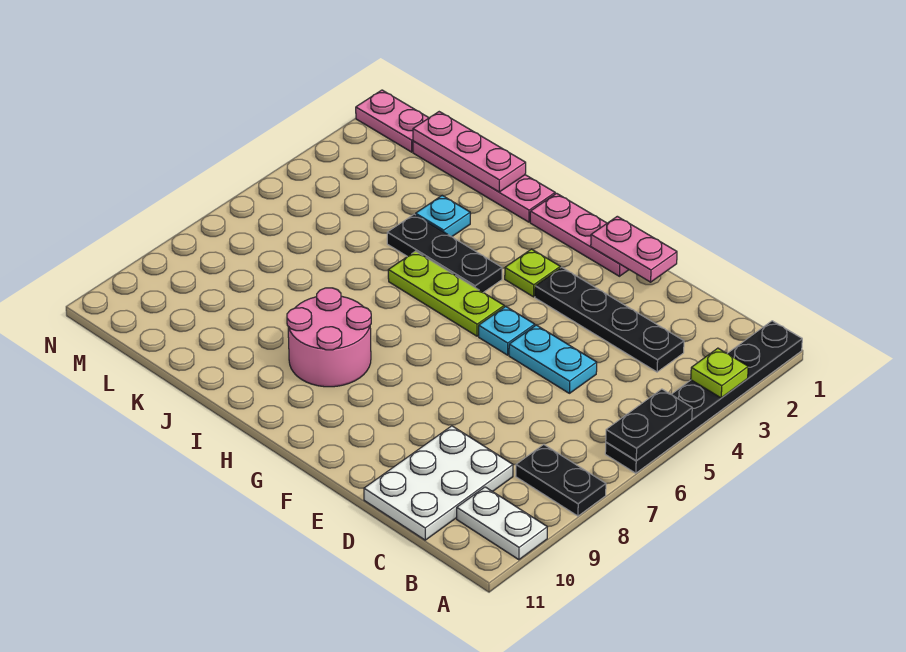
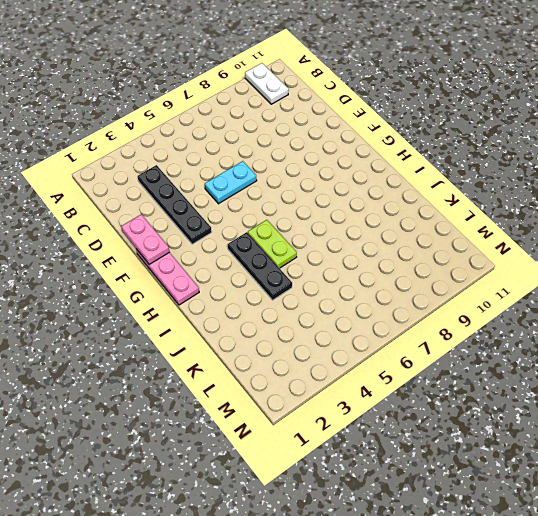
cyan plate E5:E6 level 1 -> cyan plate D5:E5 level 1
lime plate H5:I5 level 1 -> lime plate G5:I5 level 1
none -> black plate A1:A6 level 1
none -> black plate A8:B8 level 1
none -> white plate C9:D11 level 1

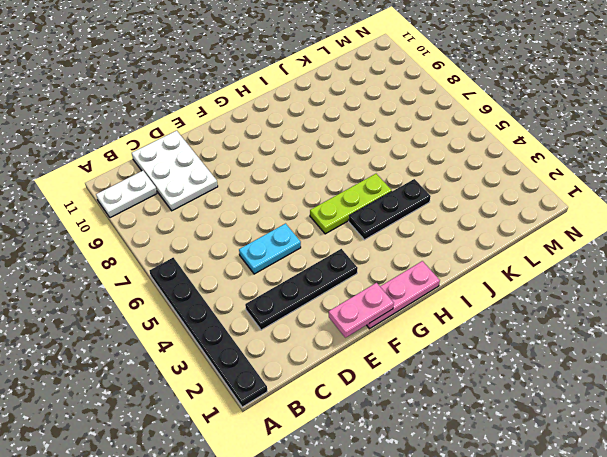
none -> black plate A8:B8 level 1
none -> cyan plate F5 level 1
none -> lime plate G3 level 1

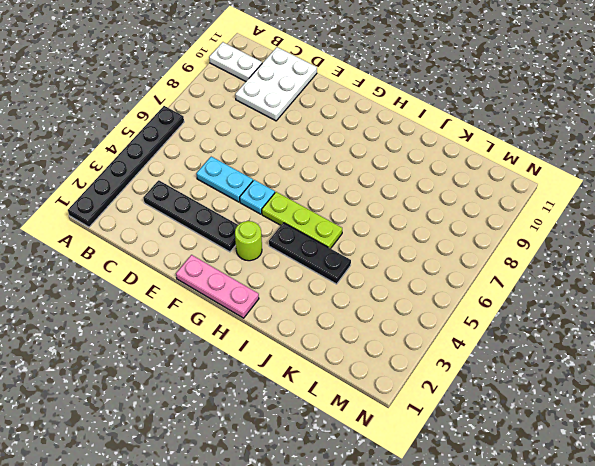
lime round brick G3 level 1 -> lime plate G3 level 1
none -> black plate A8:B8 level 1
none -> pink round brick H8:I9 level 1
none -> pink plate I1:L1 level 1

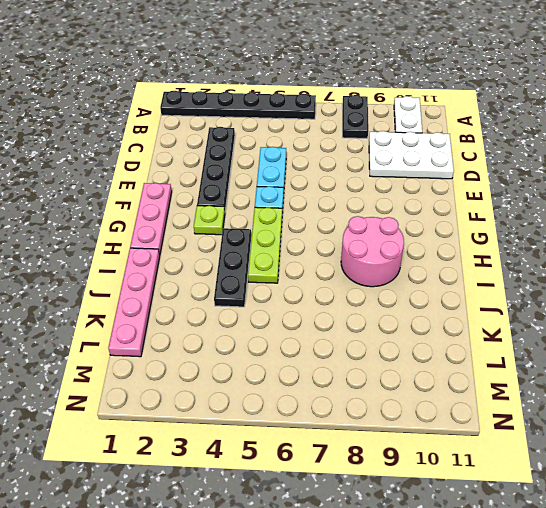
none -> cyan plate J3 level 1
none -> pink plate M1:N1 level 1
none -> lime plate A3 level 2

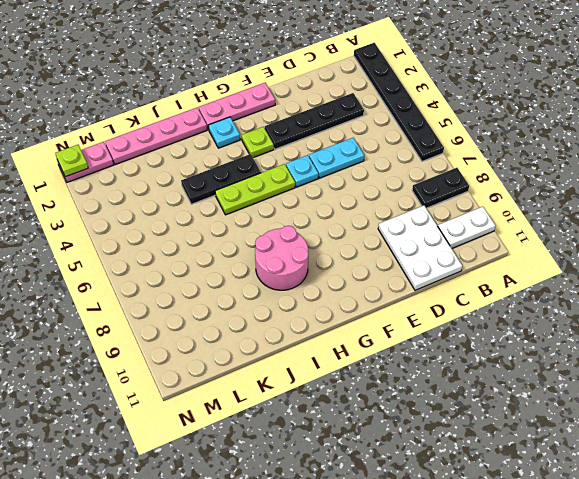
cyan plate H2 level 1 -> cyan plate J3 level 1
lime plate N1 level 2 -> lime plate A3 level 2
none -> black plate A5:A6 level 2
none -> pink plate E1:F1 level 2
none -> pink plate J1:L1 level 2

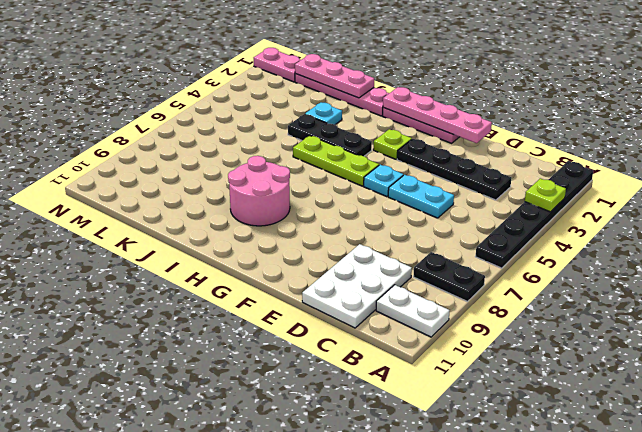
pink plate E1:H1 level 2 -> pink plate E1:F1 level 2
none -> black plate A5:A6 level 2

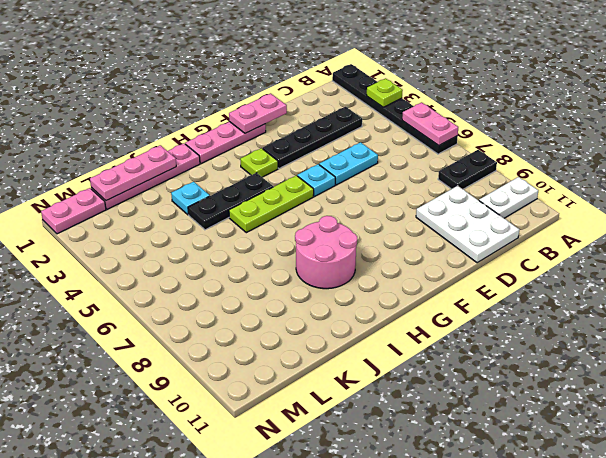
pink plate A5:A6 level 2 -> black plate A5:A6 level 2

